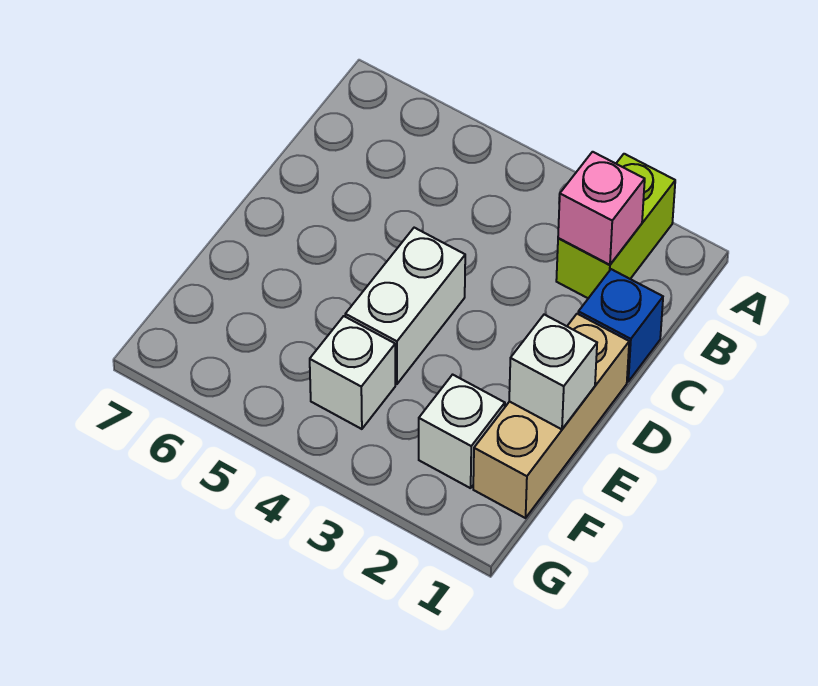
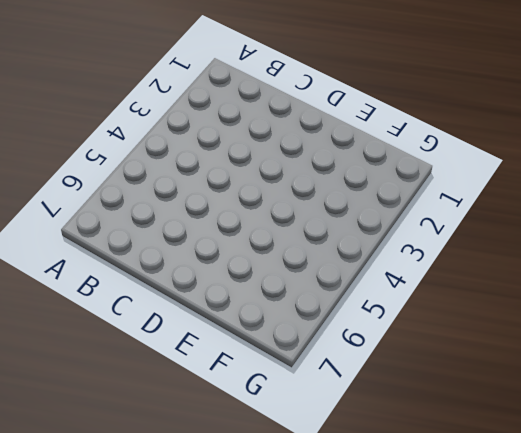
none -> lime brick A2:B2 level 1
none -> blue brick C1 level 1

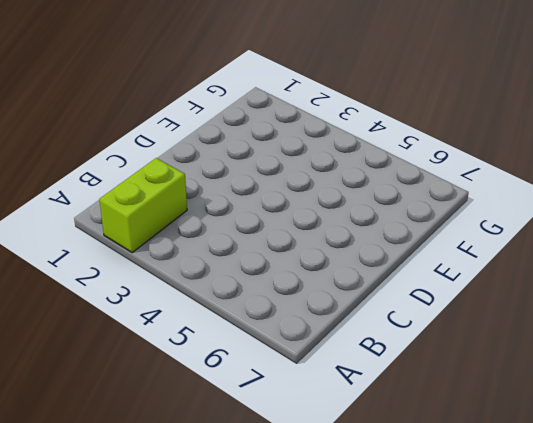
none -> blue brick C1 level 1
none -> tan brick D1:F1 level 1

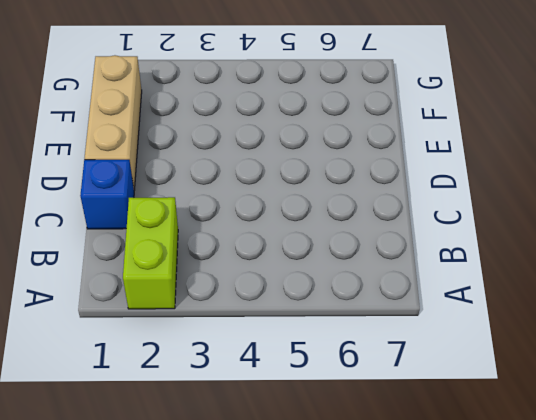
none -> white brick D4:E4 level 1
none -> white brick F2 level 1

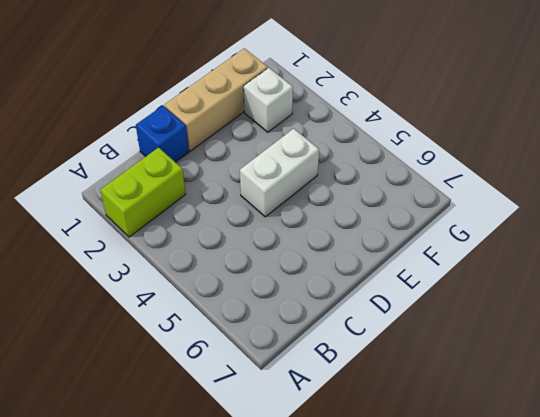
none -> white brick F4 level 1
none -> pink brick B2 level 2

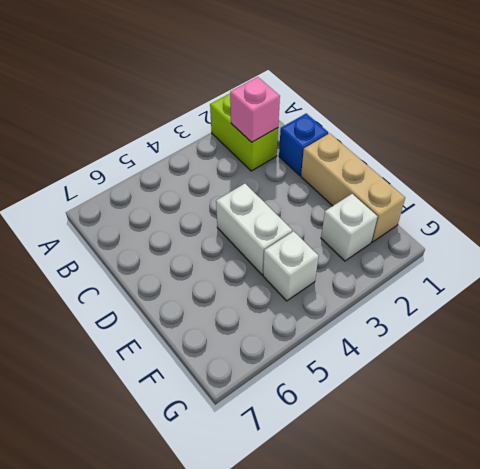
none -> white brick E1 level 2

